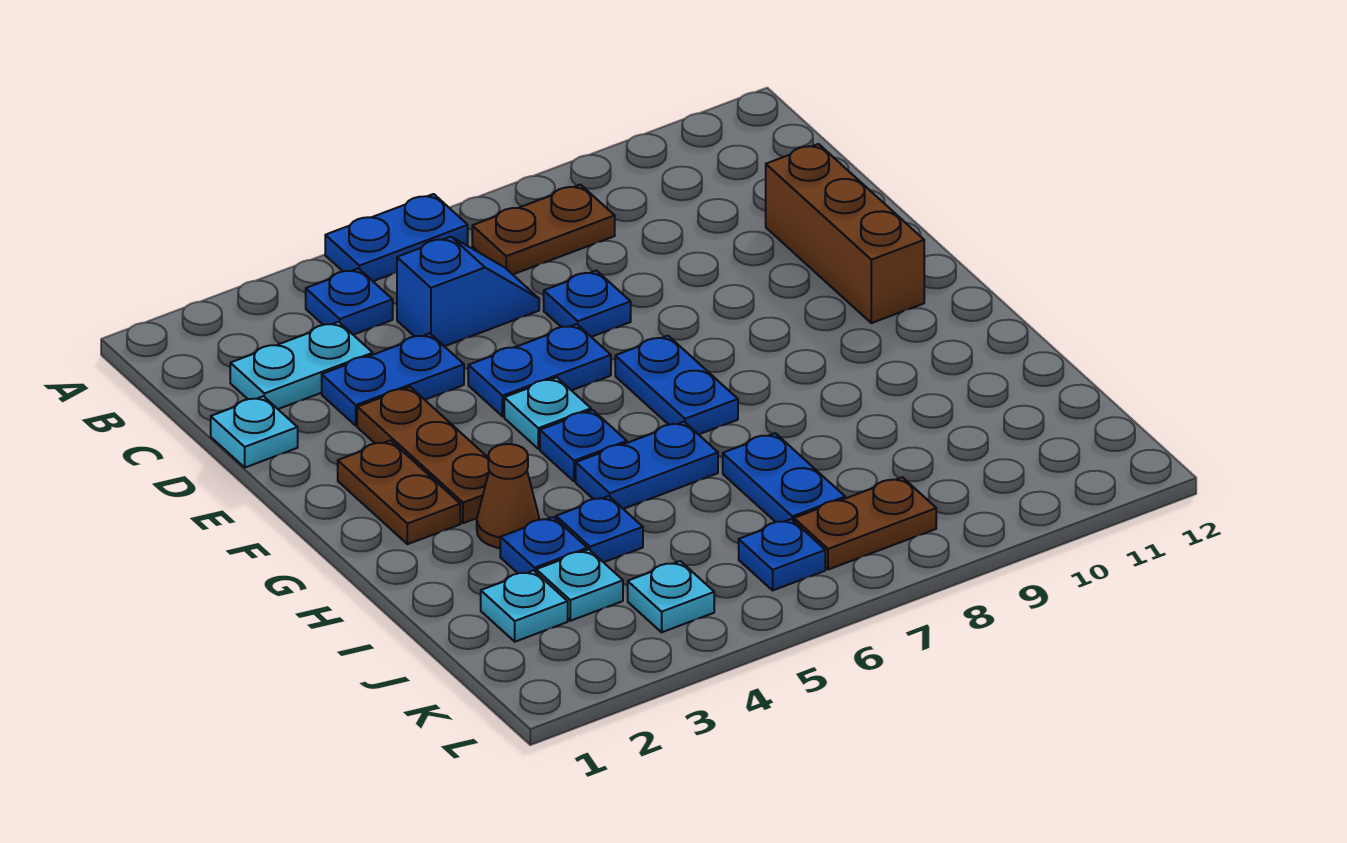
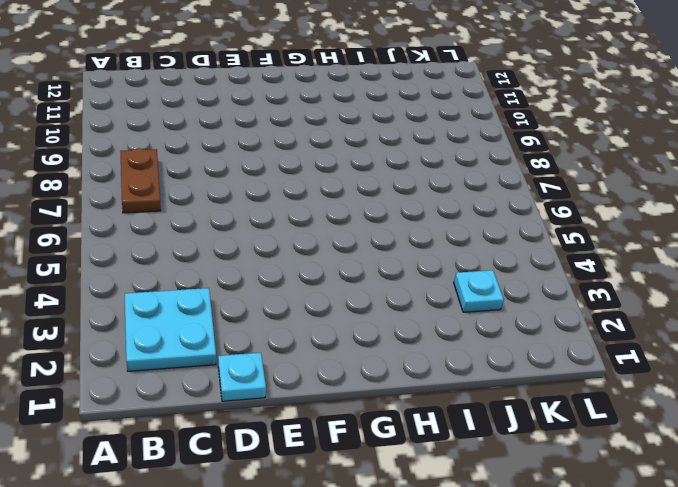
cyan plate B2:C3 level 1 -> cyan plate C2:C3 level 1
none -> blue plate A5:A6 level 1
none -> blue plate B4 level 1
none -> blue slope C5:C6 level 1 top 5

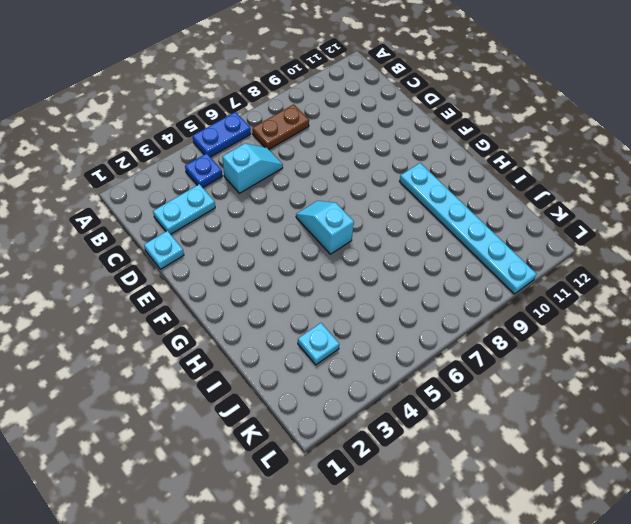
cyan slope C5:C6 level 1 top 5 -> blue slope C5:C6 level 1 top 5
cyan slope F6:G6 level 1 top G -> none
cyan plate G10:L10 level 1 -> none
none -> blue plate D3:D4 level 1
none -> blue plate D7 level 1
none -> brown brick D11:F11 level 1

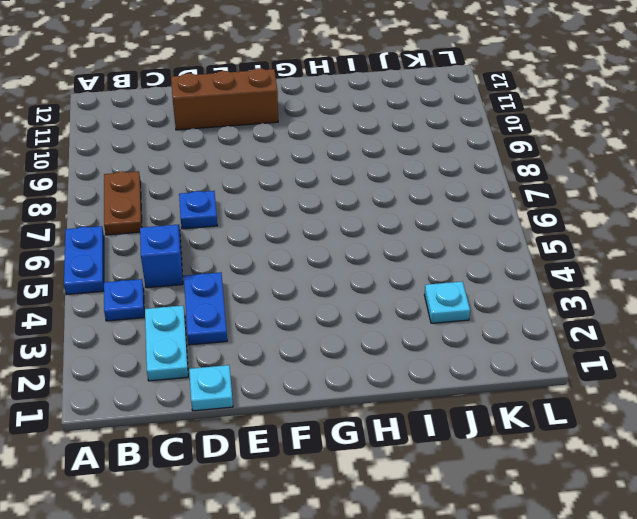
none -> brown plate E3:G3 level 1
none -> blue plate E5:E6 level 1
none -> brown plate F2:G2 level 1

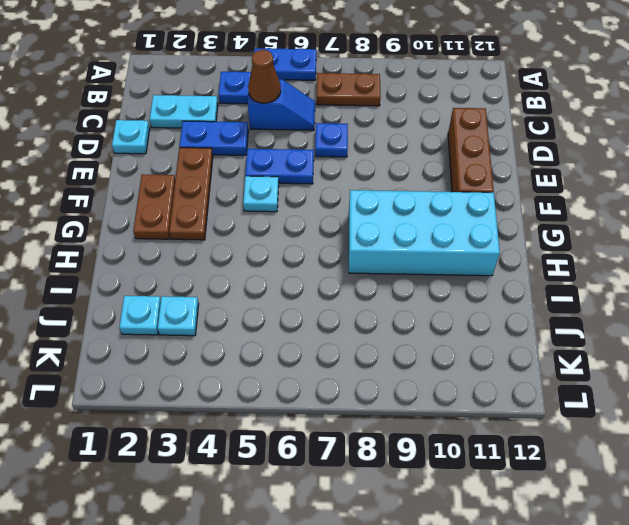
brown cone C5 level 2 -> brown cone H3 level 1
cyan brick G8:H11 level 1 -> none
none -> blue plate F7:G7 level 1
none -> blue plate G5 level 1
none -> blue plate H5:H6 level 1

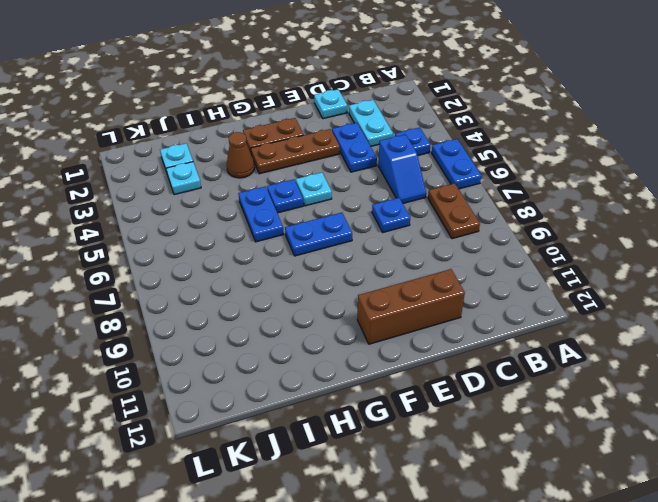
none -> blue plate E5:E6 level 1
none -> blue plate I3 level 1
none -> blue plate I4 level 1

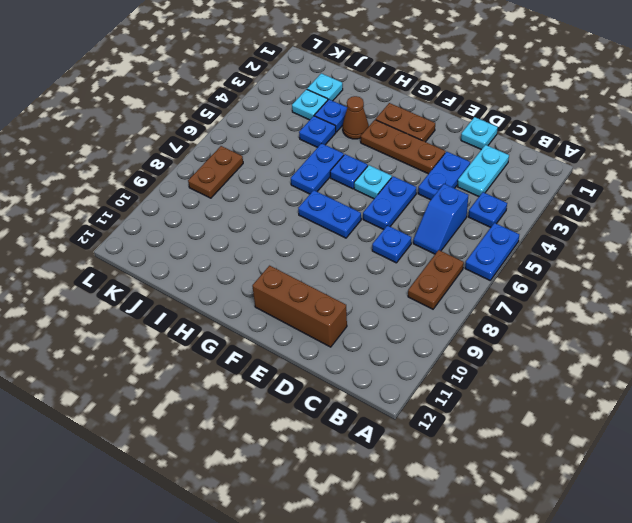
none -> blue plate I7:J7 level 1
none -> cyan plate K4 level 1
none -> blue plate K6 level 1

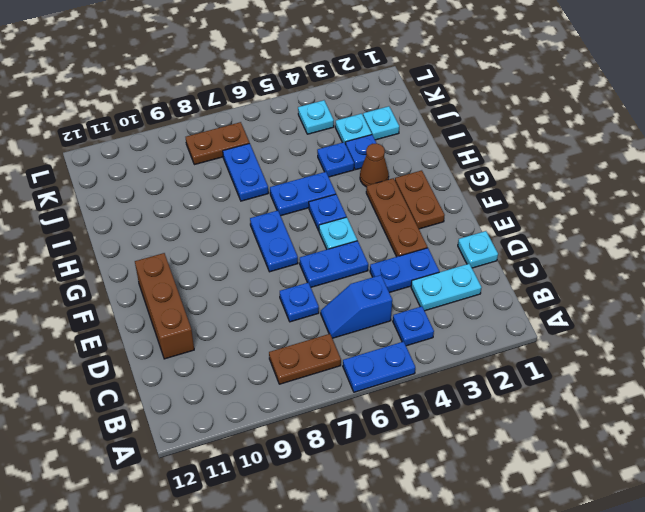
none -> blue plate K6 level 1

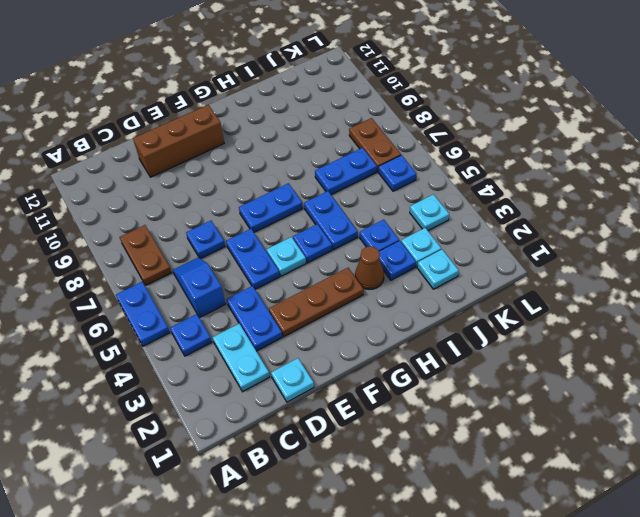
none -> brown plate F2:G2 level 1

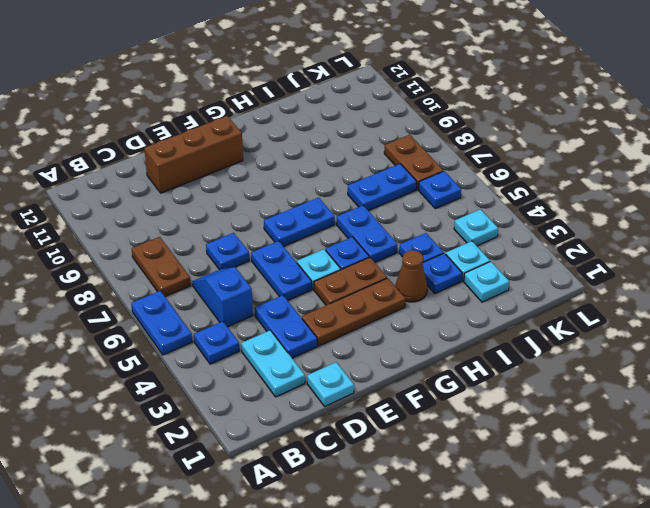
brown plate F4:G4 level 1 -> brown plate F2:G2 level 1

